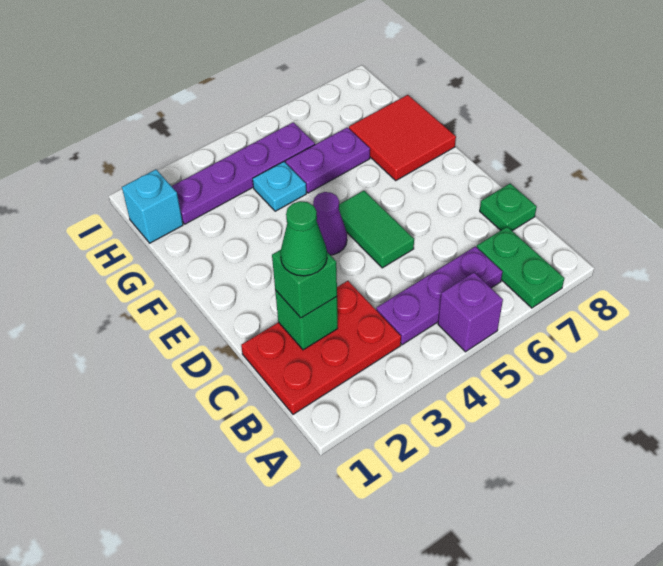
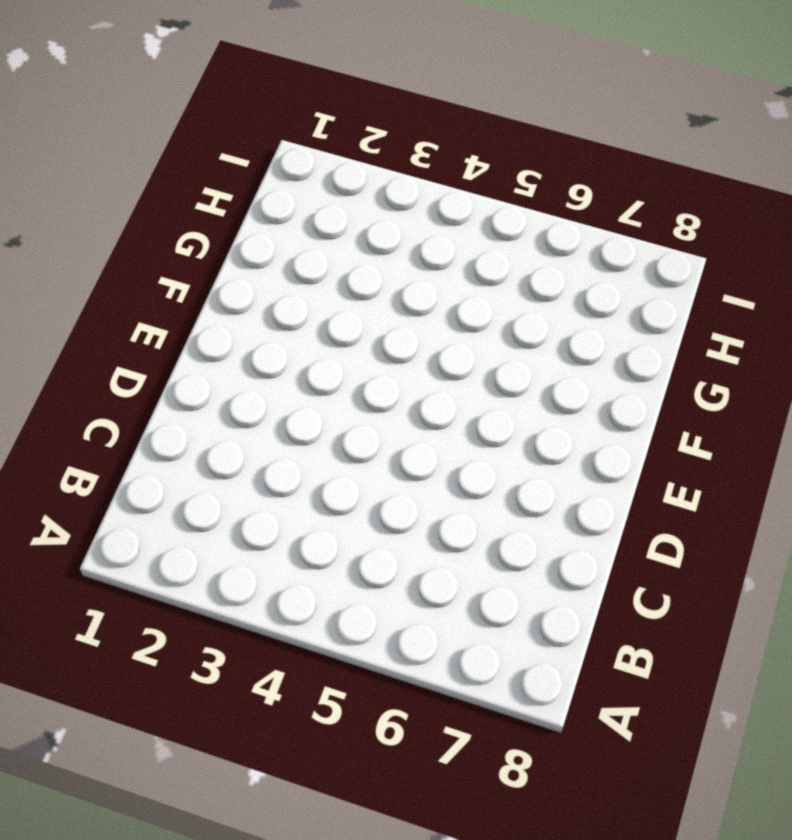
none -> purple brick A5 level 1
none -> green plate A7:B7 level 1
none -> red plate B1:C3 level 1

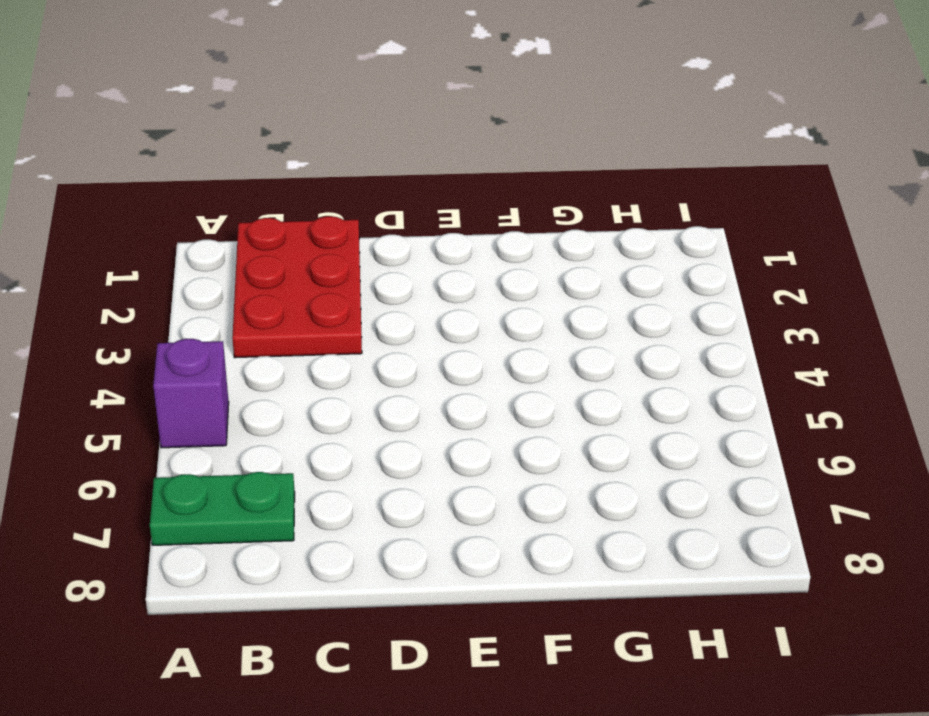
none -> purple plate B4:B6 level 1
none -> green plate C8 level 1
none -> green tile D5:E5 level 1

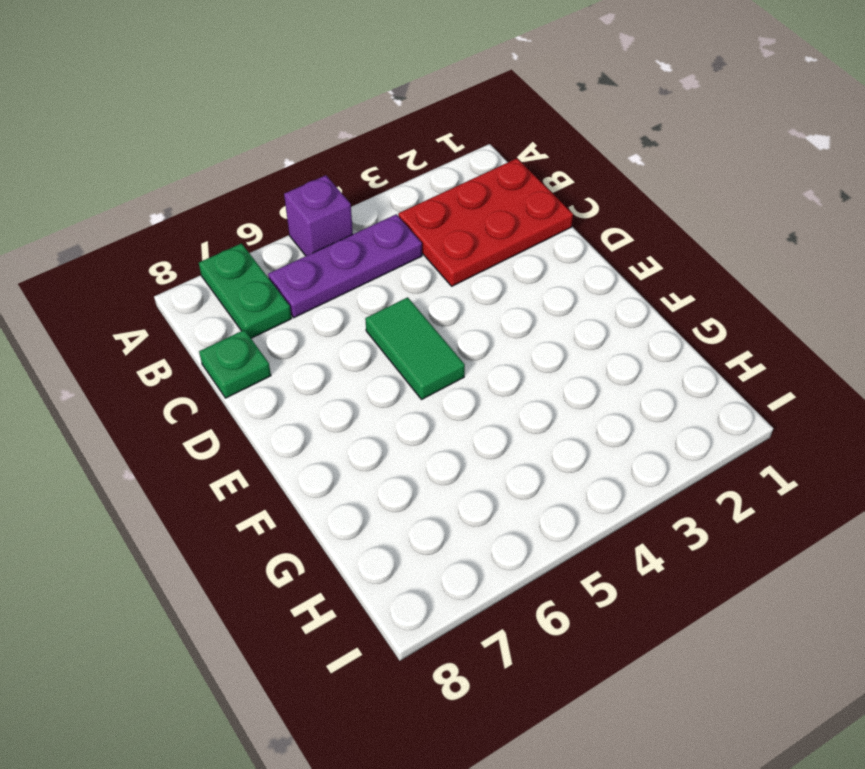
none -> purple cone E4 level 1
none -> red tile F7:G8 level 1
none -> cyan plate G4 level 1

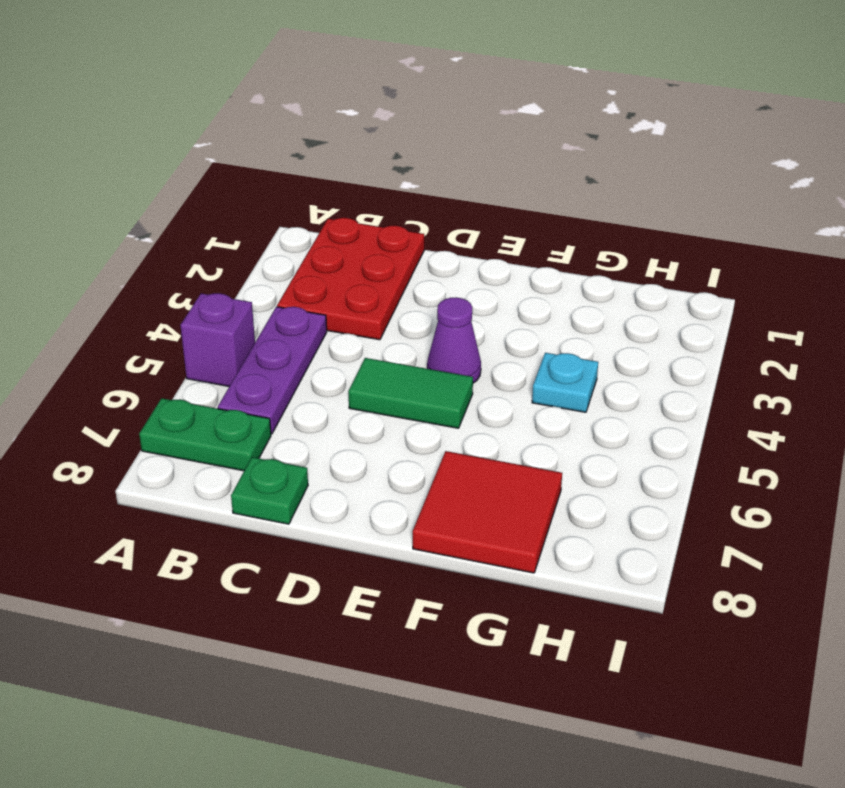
none -> purple plate G5:G6 level 1
none -> cyan brick H1 level 1
none -> purple plate H2:H5 level 1

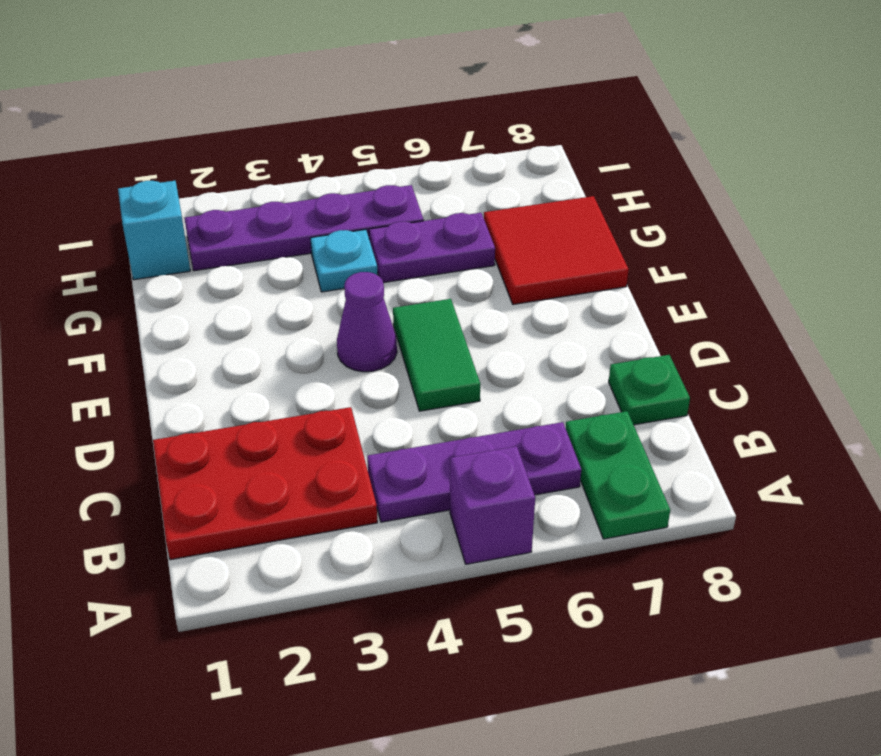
none -> green brick C2 level 2
none -> green brick C2 level 3
none -> green cone C2 level 4

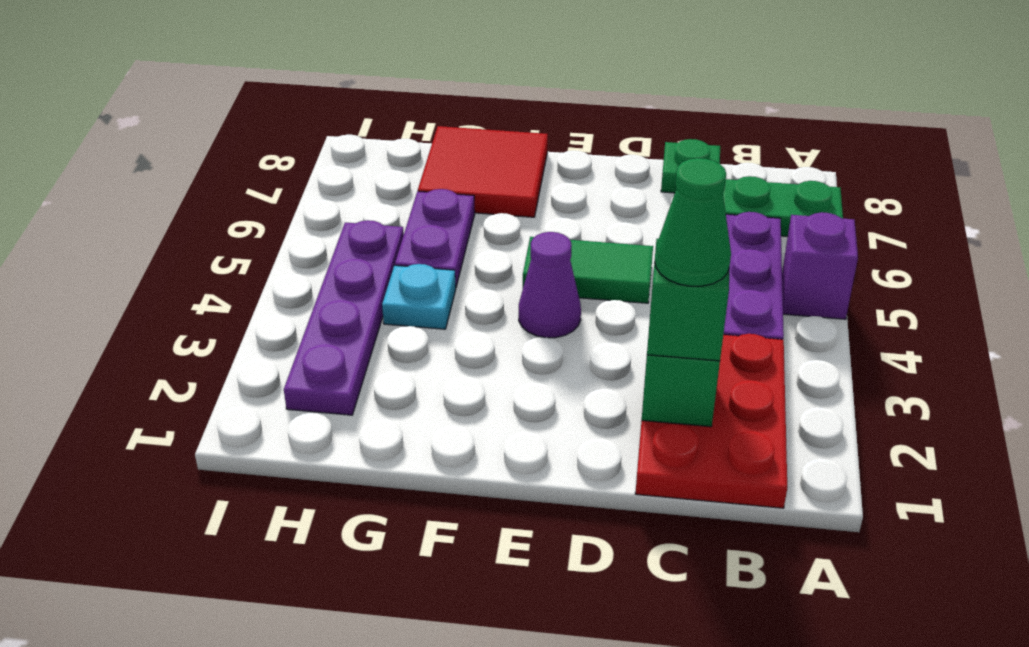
none -> cyan brick H1 level 1

